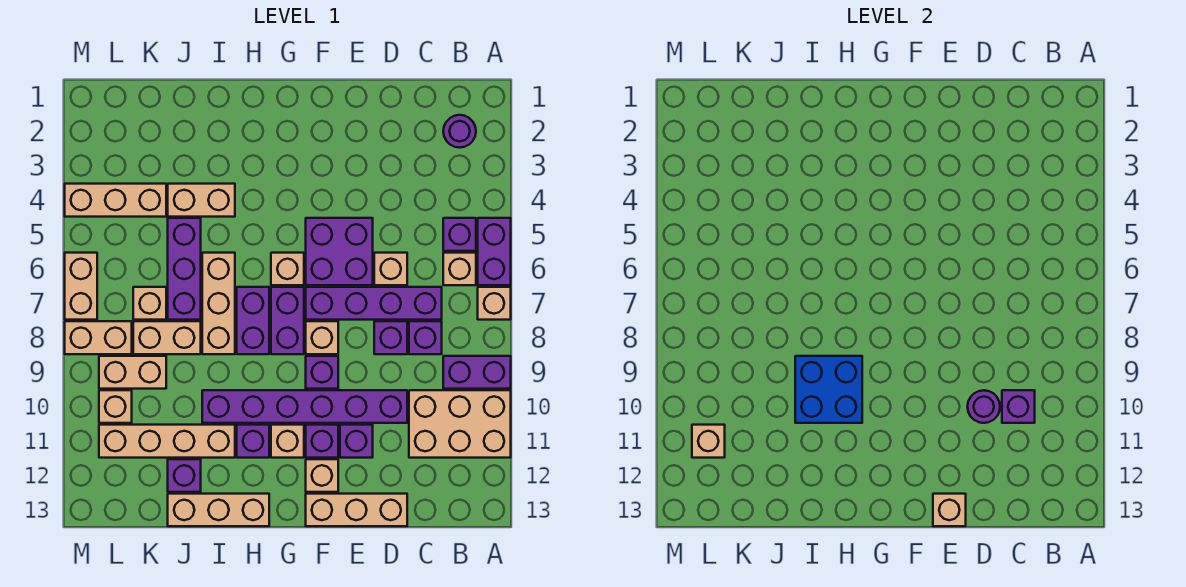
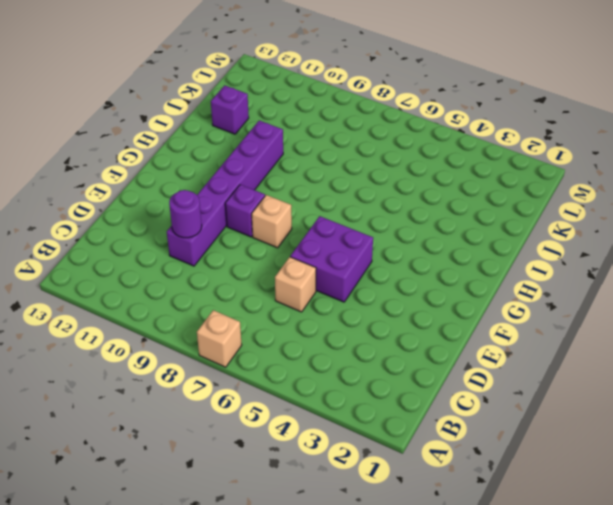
none -> purple brick A5:A6 level 1
none -> purple brick A9:B9 level 1
none -> tan brick A10:C11 level 1
none -> purple round brick B2 level 1

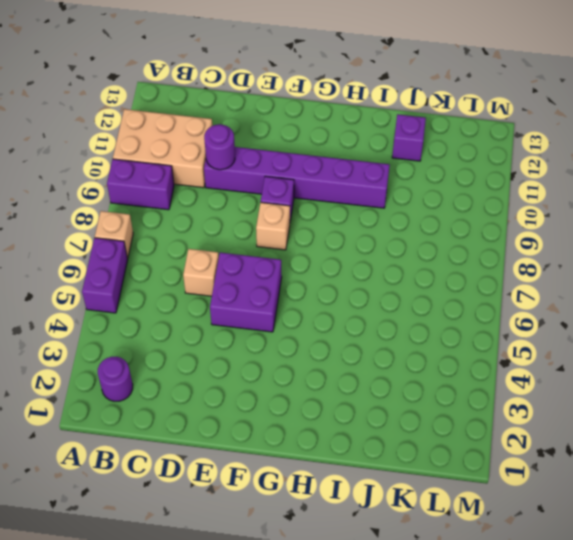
none -> purple brick B5 level 1
none -> tan brick B6 level 1
none -> purple brick C7:F7 level 1
none -> purple brick C8 level 1

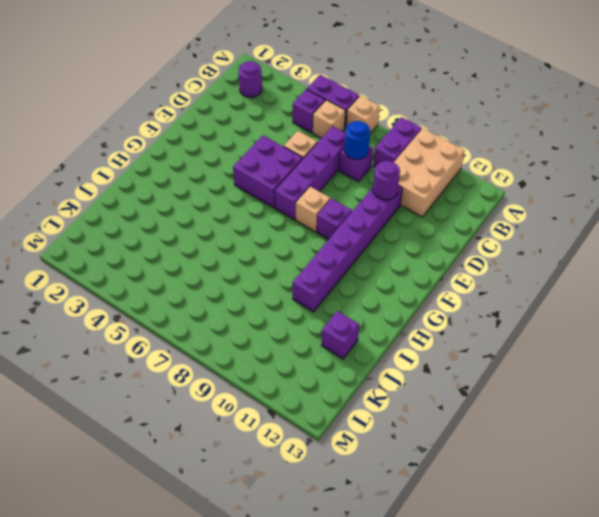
blue round brick C8 level 2 -> none
none -> purple brick D8 level 1
none -> tan brick D13:F13 level 1
none -> purple brick E11 level 1
none -> purple brick F11 level 1

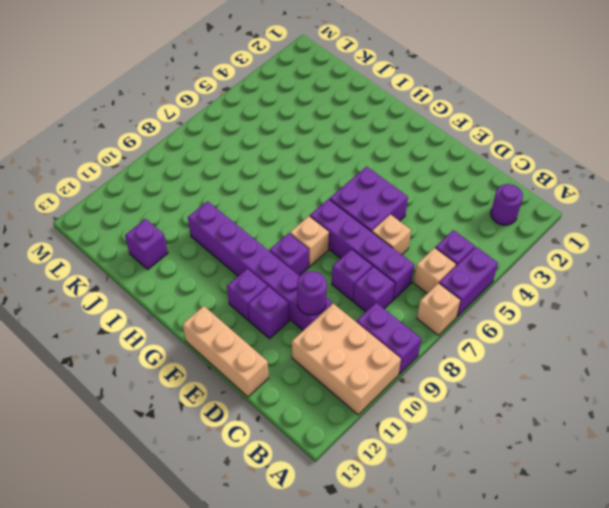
none -> tan brick F12 level 1
none -> tan brick G6 level 1
none -> purple brick G7:G8 level 1
none -> tan brick G11 level 1

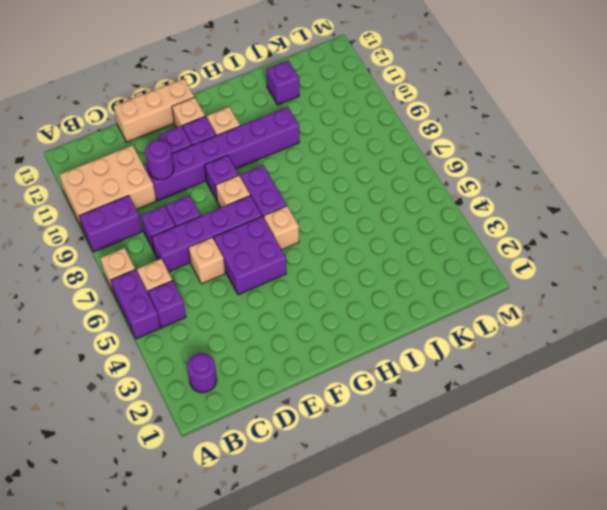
none -> purple brick H7:H8 level 1
none -> purple brick H11 level 1
none -> tan brick H13:J13 level 1
none -> tan brick I4:J4 level 1

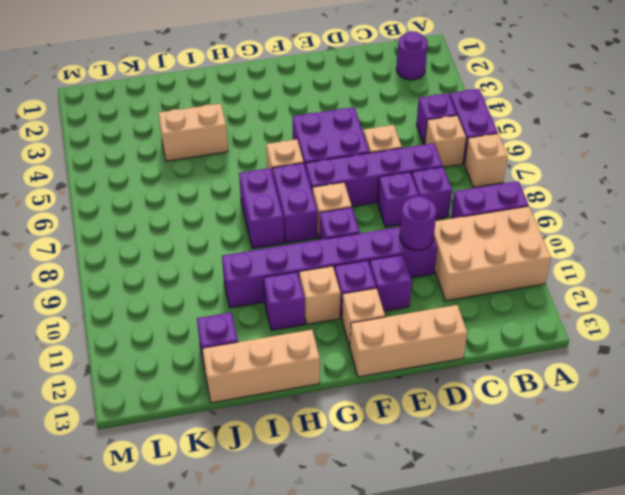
none -> tan brick I6:I8 level 1
none -> tan brick I11:L11 level 1
none -> purple brick J5:J7 level 1
none -> tan brick J8:K8 level 1

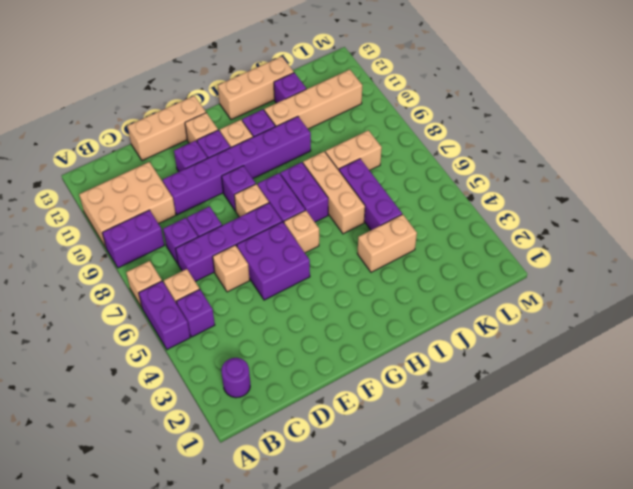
none -> tan brick K4:M4 level 1
none -> tan brick K7 level 1
none -> tan brick K9:L9 level 1
none -> tan brick L8:M8 level 1

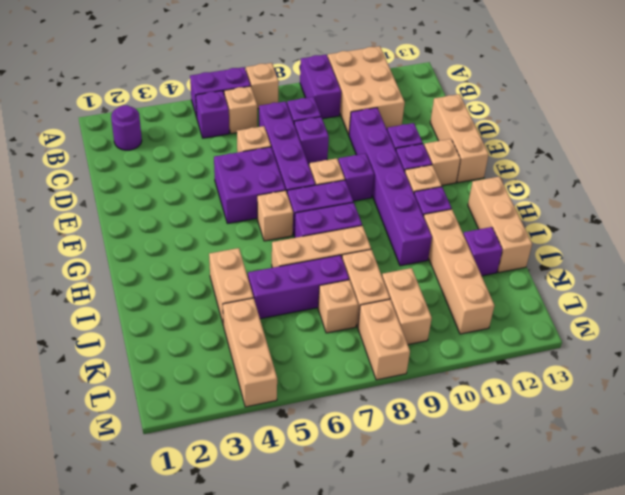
none -> tan brick L10 level 1
none -> tan brick M6:M7 level 1
none -> purple brick C10 level 2
none -> purple round brick D10 level 2

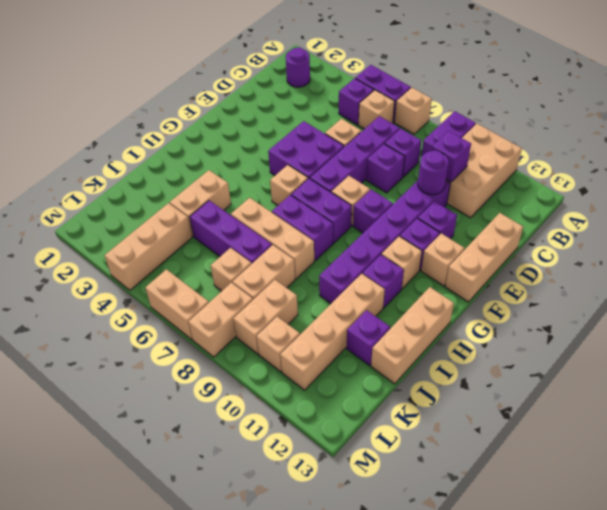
none -> tan brick E13 level 2
none -> blue brick H9:I10 level 2
none -> tan brick L11 level 2

